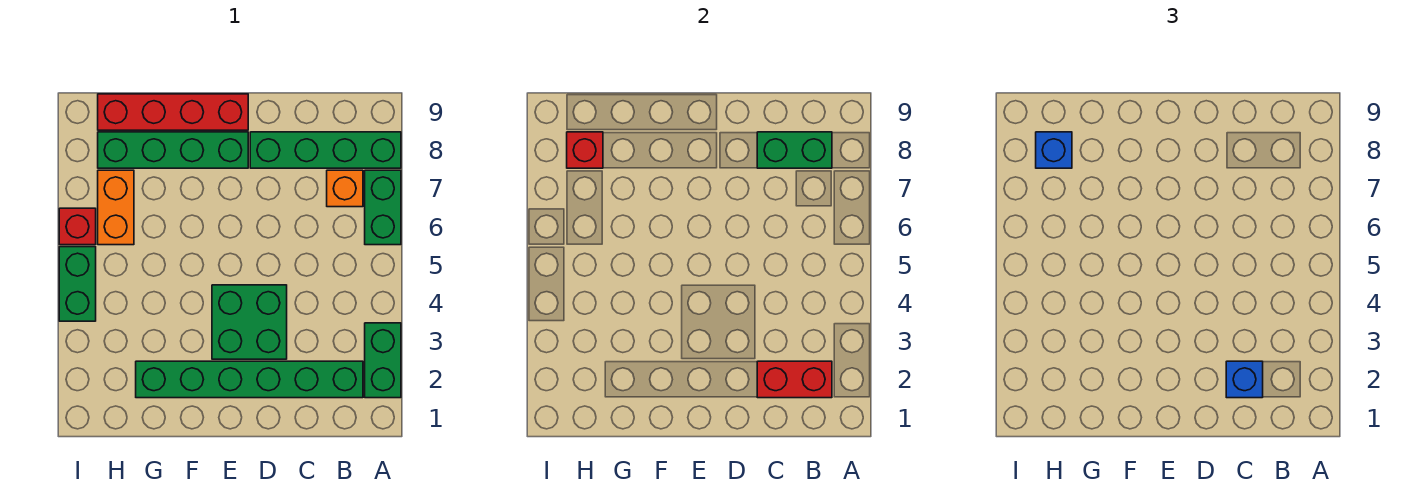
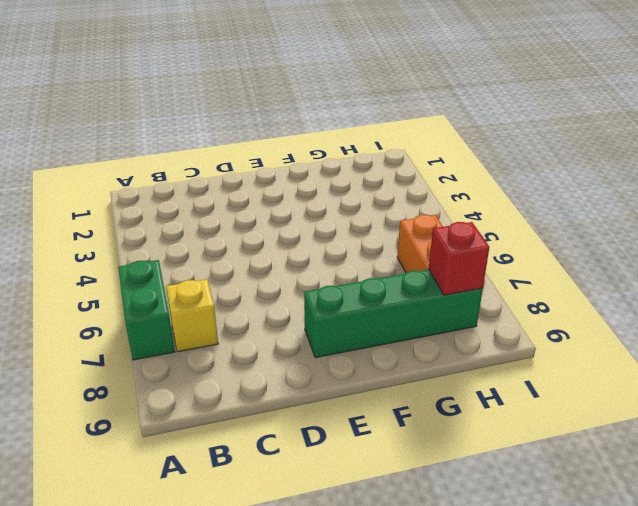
yellow brick B7 level 1 -> orange brick B7 level 1
none -> green brick A2:A3 level 1
none -> green brick A8:D8 level 1
none -> green brick B2:G2 level 1

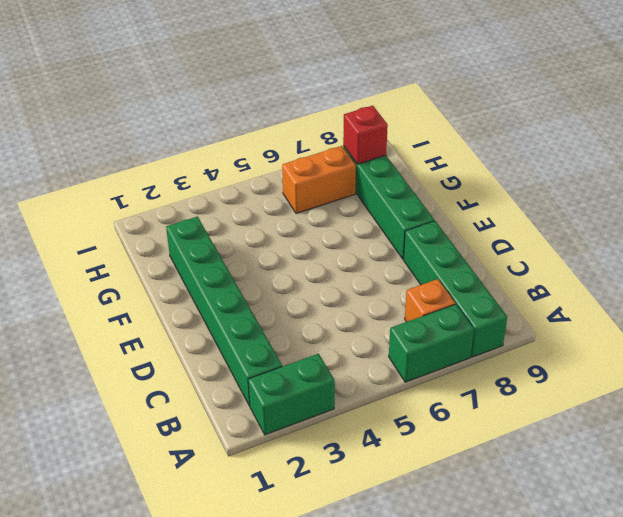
none -> green brick D3:E4 level 1
none -> red brick E9:H9 level 1
none -> green brick I4:I5 level 1

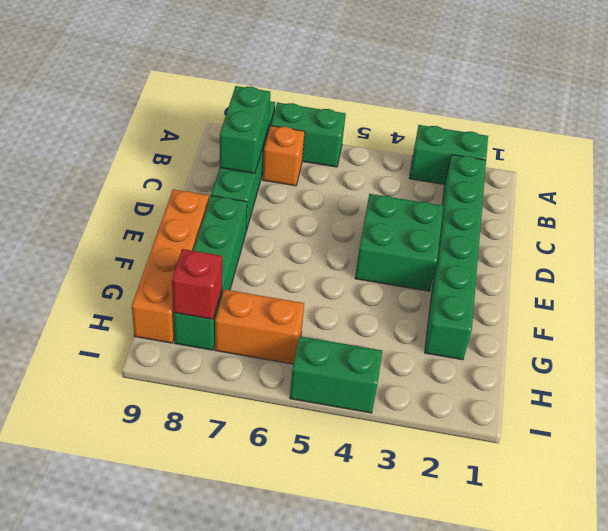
orange brick E9:H9 level 1 -> red brick E9:H9 level 1
none -> red brick I6 level 1
none -> red brick B2:C2 level 2
none -> blue brick C2 level 3

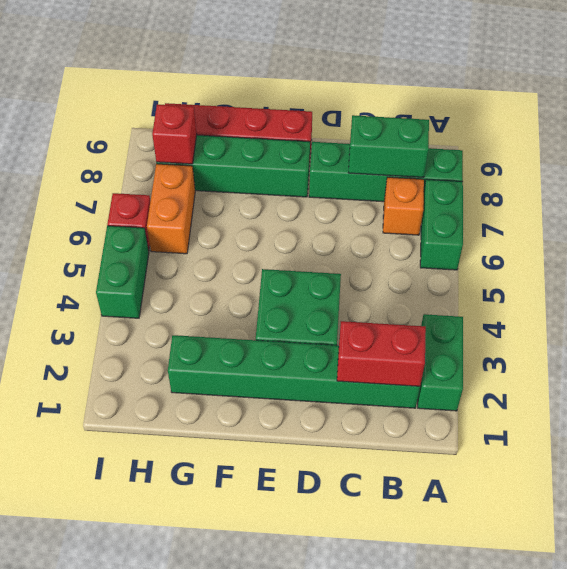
none -> blue brick C2 level 3
none -> blue brick H8 level 3

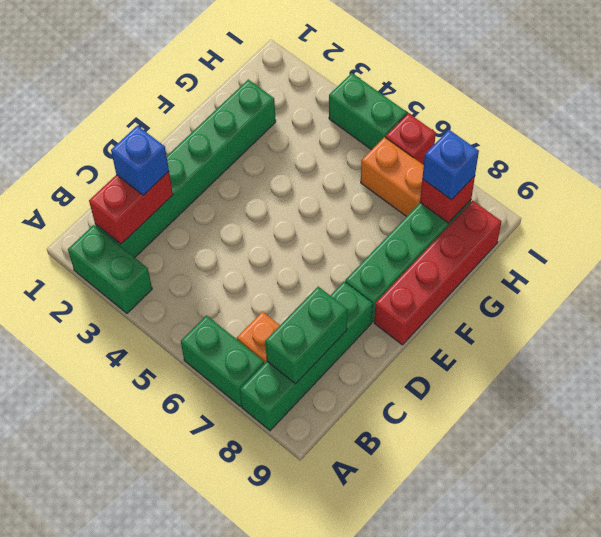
none -> green brick D3:E4 level 1

